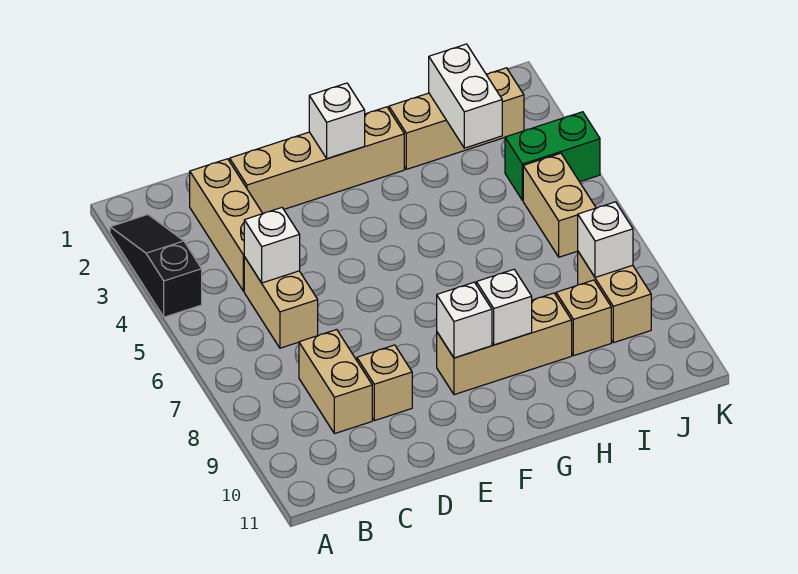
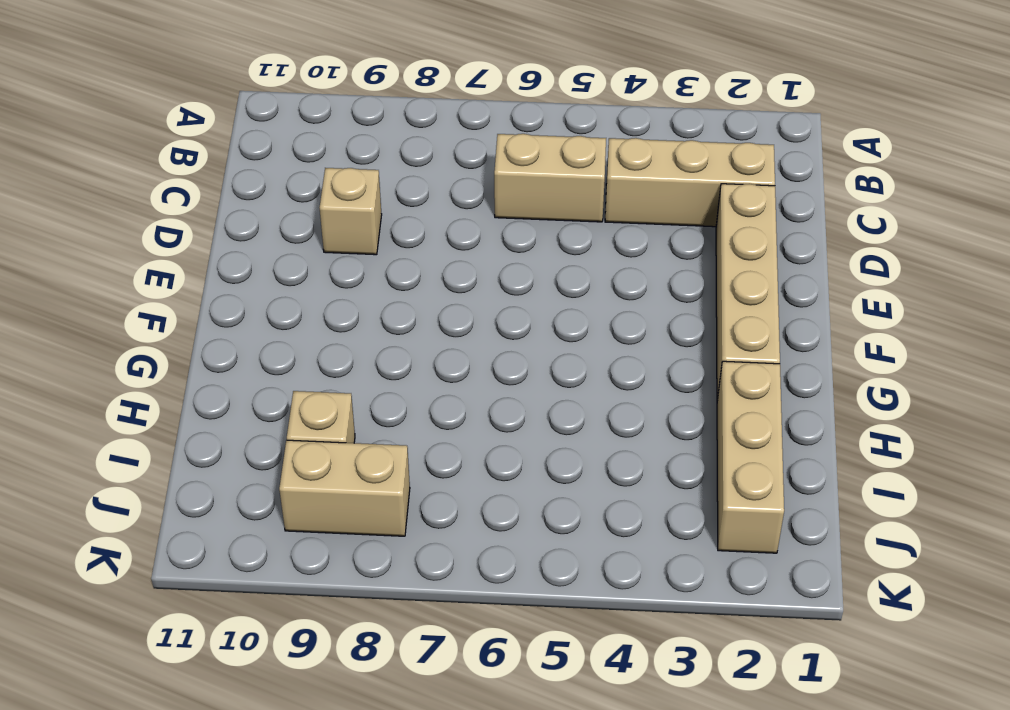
none -> black slope A2:A4 level 1 top 4
none -> tan brick C8:C9 level 1
none -> tan brick F9:H9 level 1

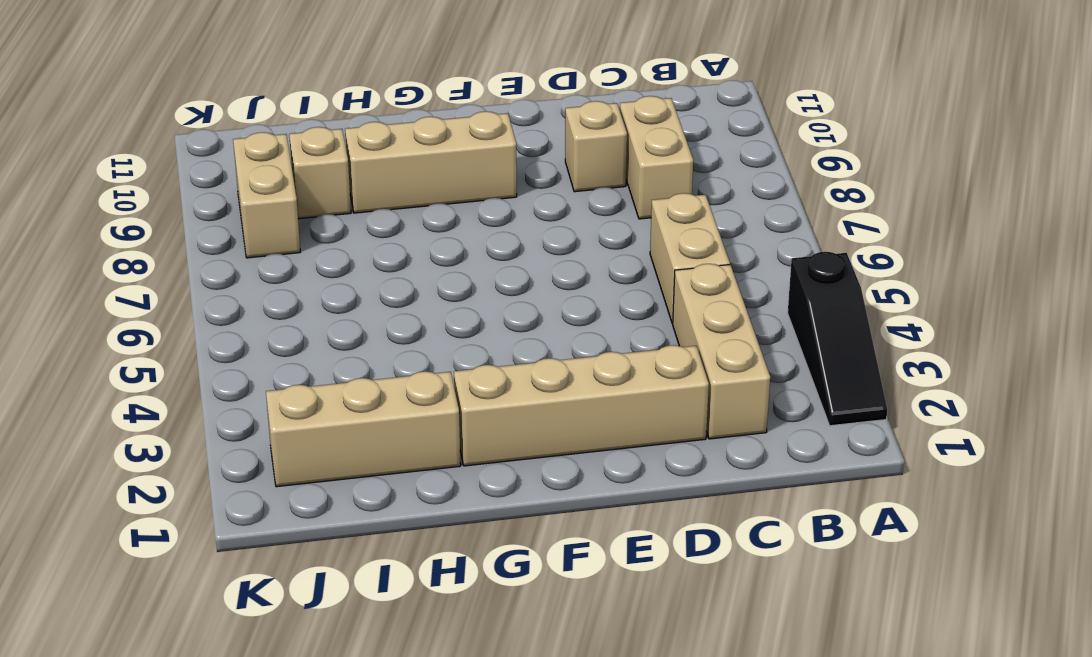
none -> green brick J4:K4 level 1
none -> tan brick J5:J6 level 1
none -> white brick C5 level 2

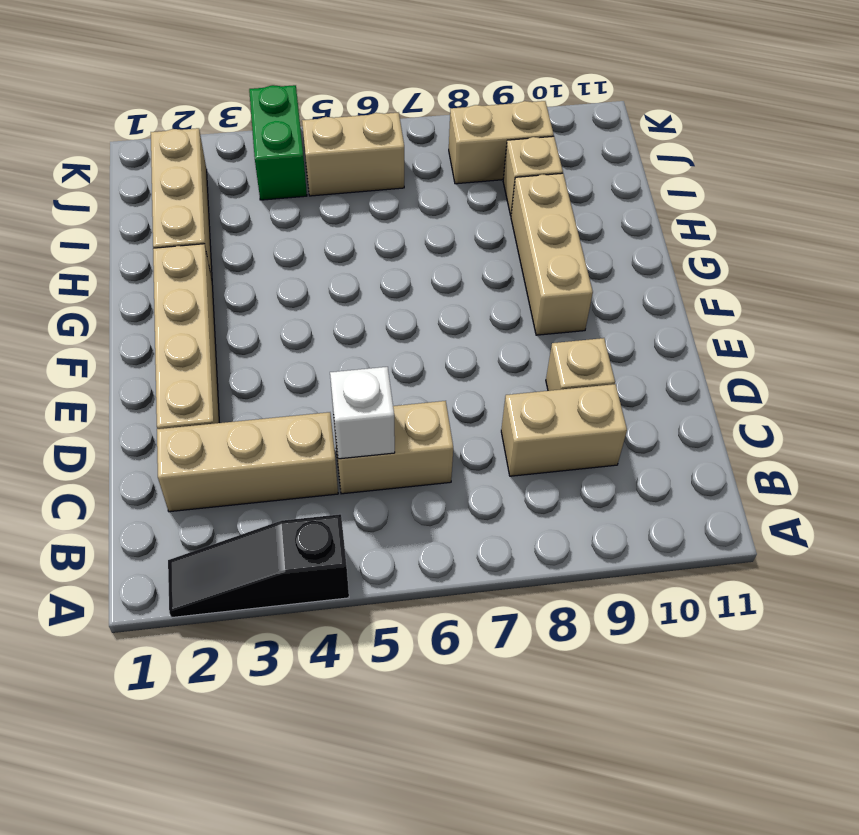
none -> white brick F2 level 2
none -> white brick F9 level 2
none -> white brick G9 level 2

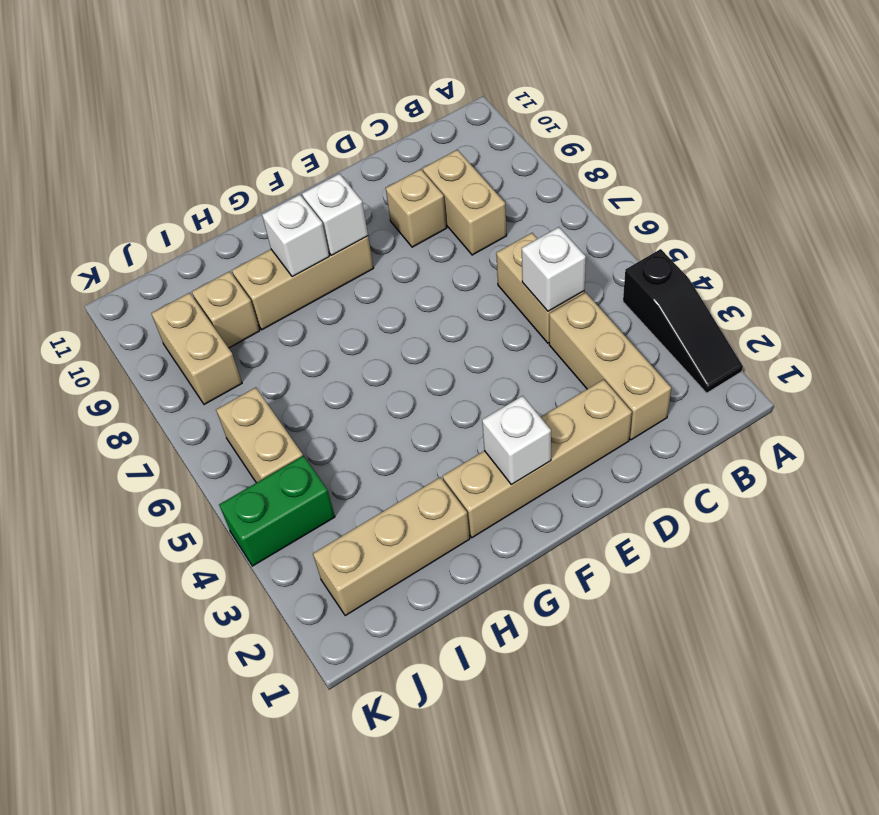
none -> white brick I2:I3 level 2
none -> white brick J8 level 2

